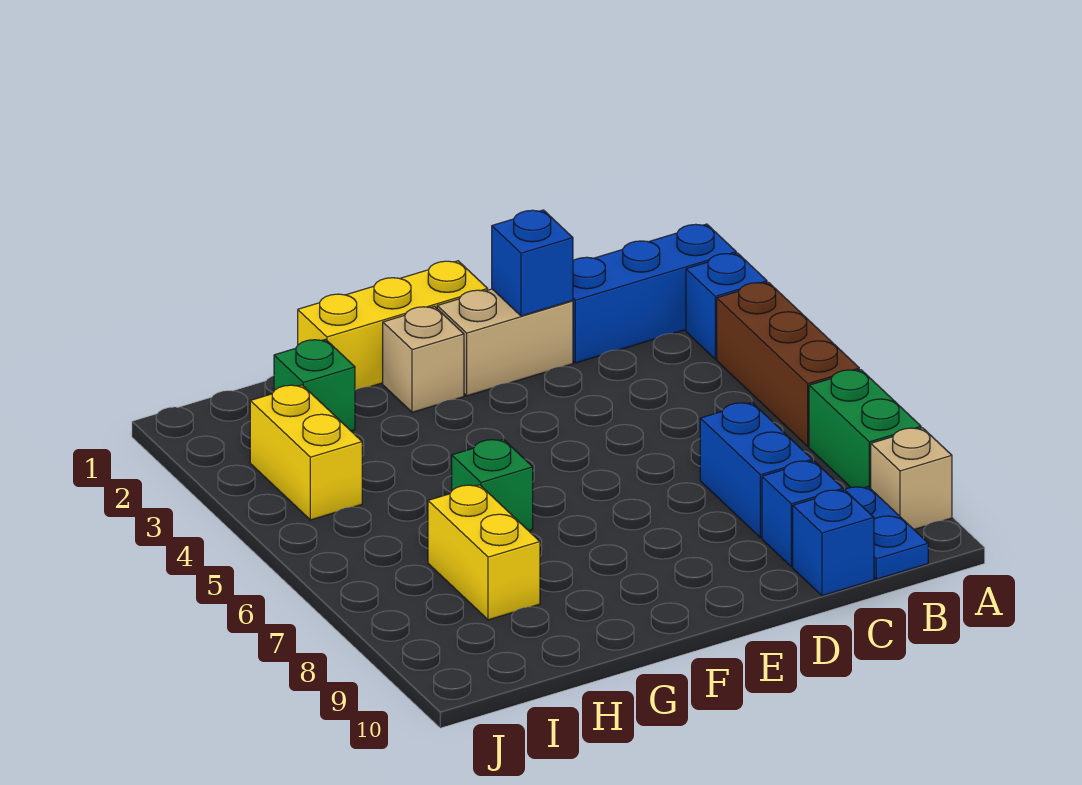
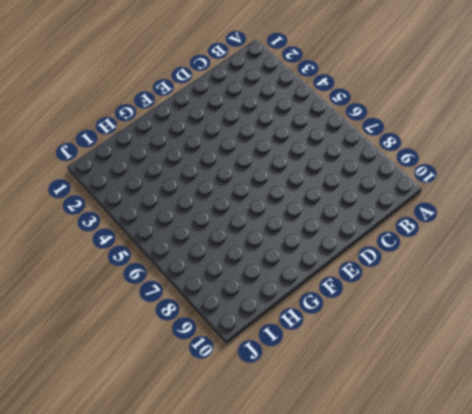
none -> blue brick A2:C2 level 1
none -> blue brick A3 level 1
none -> brown brick A4:A6 level 1

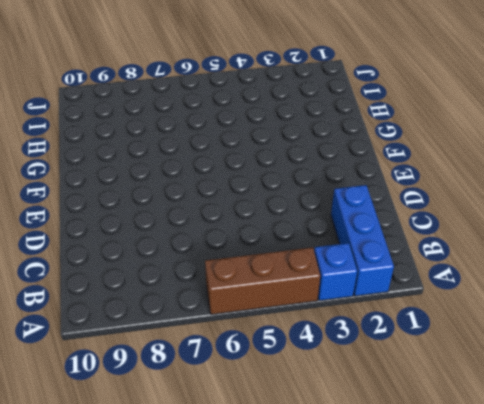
none -> green brick A7:A8 level 1
none -> tan brick A9 level 1
none -> blue plate B9:B10 level 1

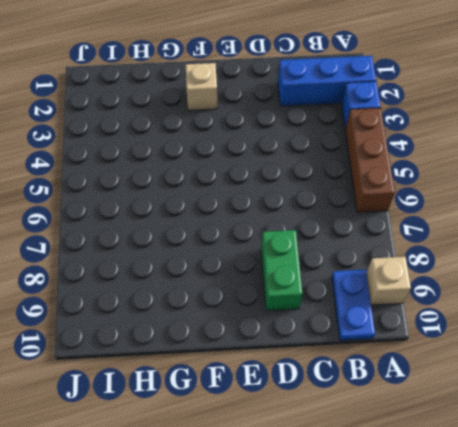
green brick D8:D9 level 1 -> green brick A7:A8 level 1
none -> blue brick C7:C8 level 1
none -> blue brick C9 level 1
none -> blue brick C10 level 1

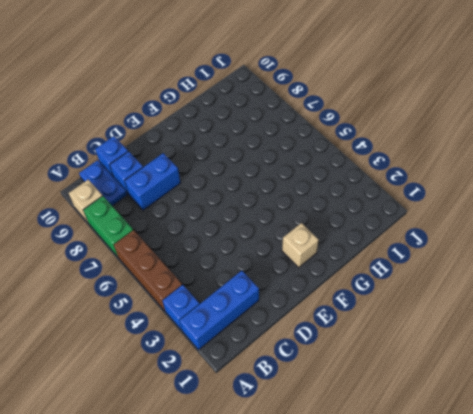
blue brick C8:D8 level 1 -> blue brick C7:C8 level 1
none -> tan brick D2:E2 level 1
none -> yellow brick E1:G1 level 1
none -> green brick G6 level 1

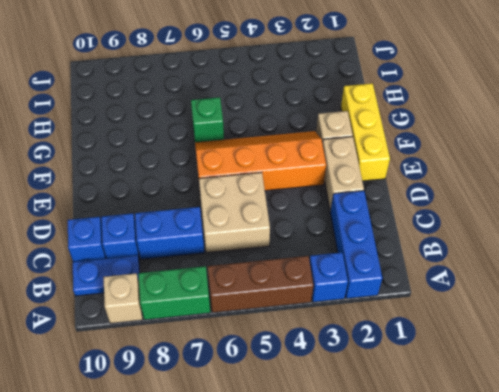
tan brick C5:D6 level 1 -> none
orange slope E3:F6 level 1 top E -> none
none -> green brick H2 level 1
none -> yellow brick H7:H8 level 1
none -> yellow brick I3:I4 level 1

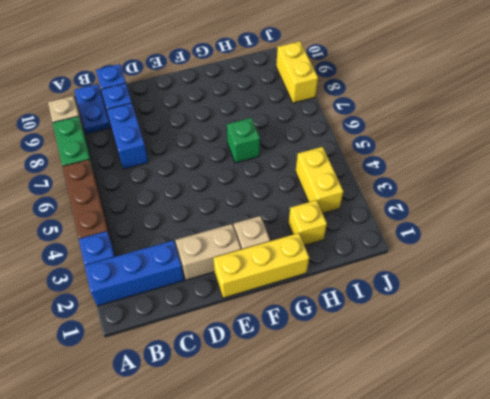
yellow brick H2 level 1 -> green brick H2 level 1
yellow brick J8:J9 level 1 -> yellow brick H7:H8 level 1
none -> blue brick D2 level 2

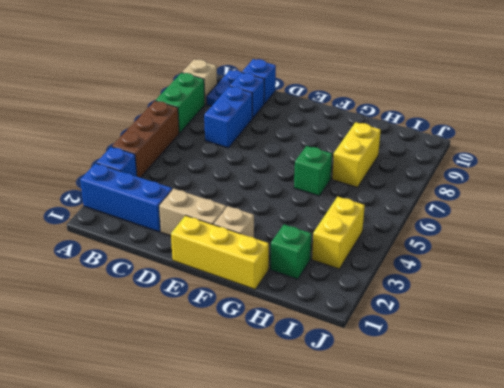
none -> blue brick D2 level 2

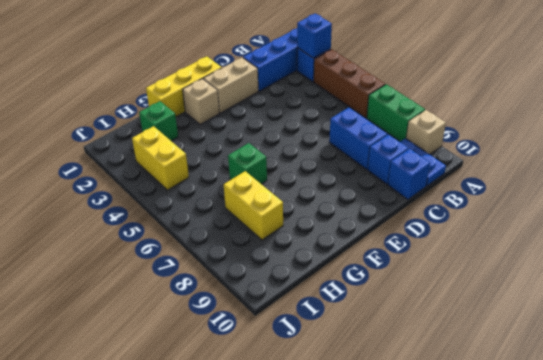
blue brick A3 level 2 -> blue brick D2 level 2

